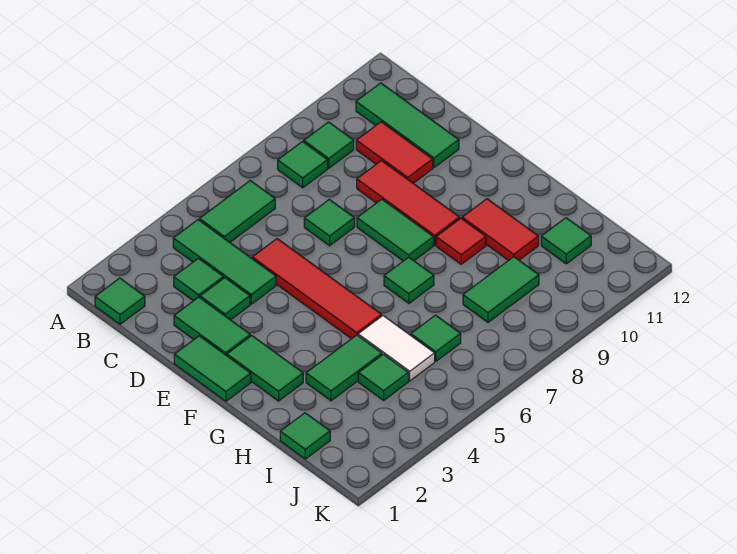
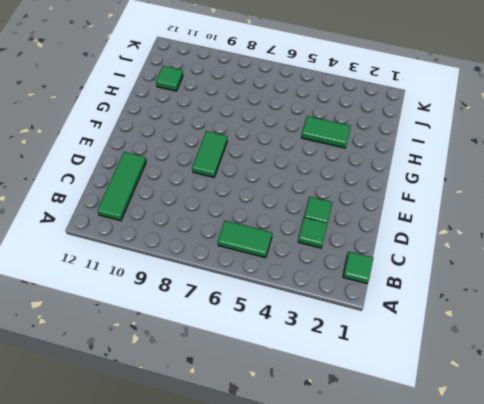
none -> green tile B4:D4 level 1
none -> green tile B8 level 1
none -> green tile B9 level 1

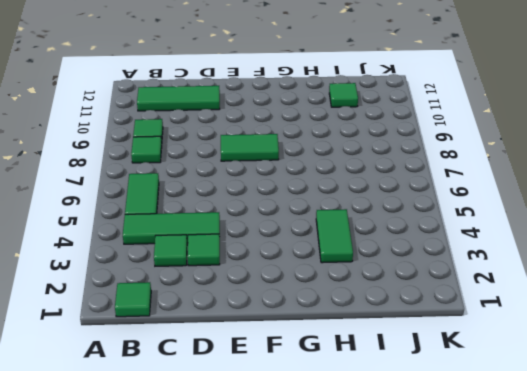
none -> red tile C10:D10 level 1
none -> green tile D2:E2 level 1
none -> red tile D5:G5 level 1

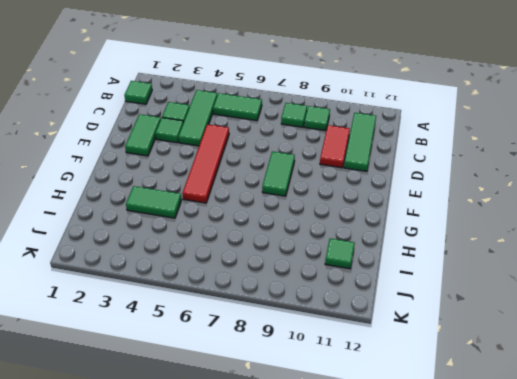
none -> green tile D7 level 1
none -> red tile D9:F9 level 1
none -> green tile E1:F1 level 1

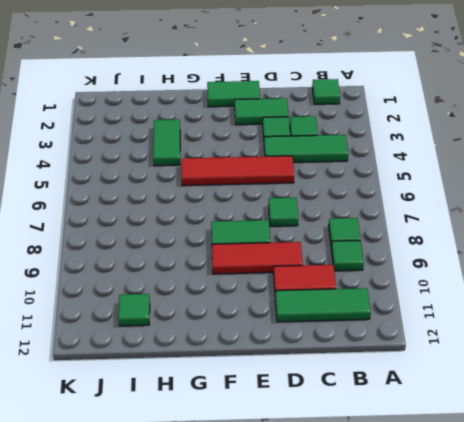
none -> green tile B5:B6 level 1
none -> green tile F2:G2 level 1
none -> green tile G7 level 1

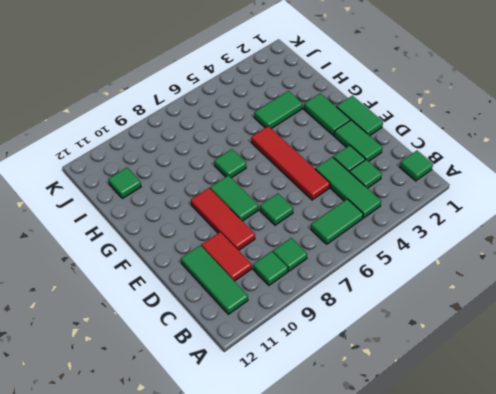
none -> red tile G9 level 1
none -> red tile G10:H10 level 1
none -> white tile H5:I5 level 1

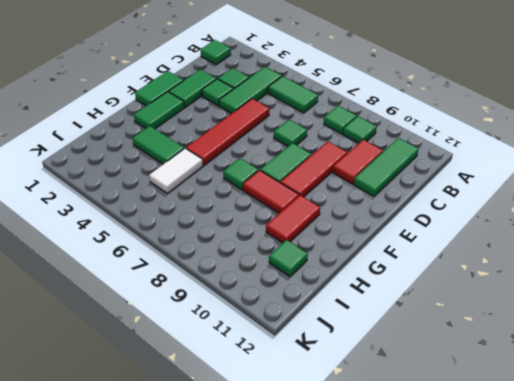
red tile G8:G9 level 1 -> red tile G9 level 1
none -> green tile I1 level 1
none -> green tile I4 level 1
none -> green tile I6 level 1

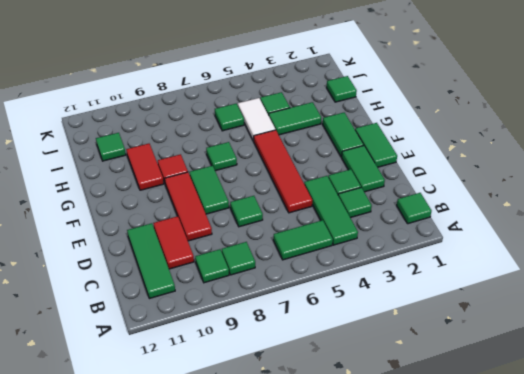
none -> green tile I8:I9 level 1

